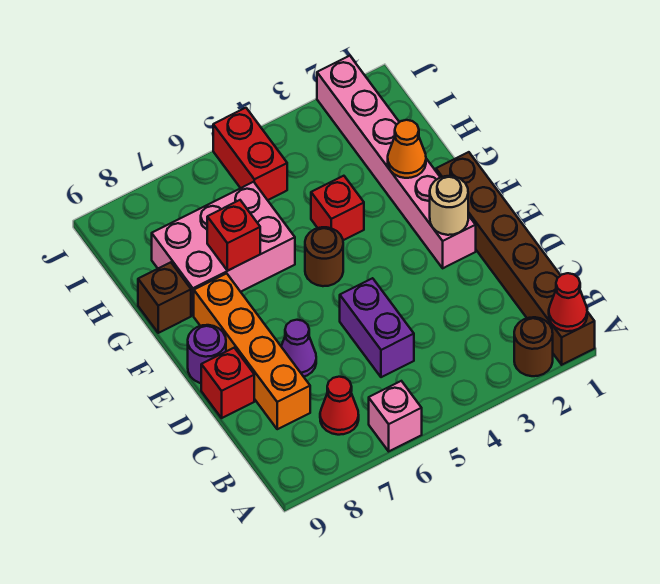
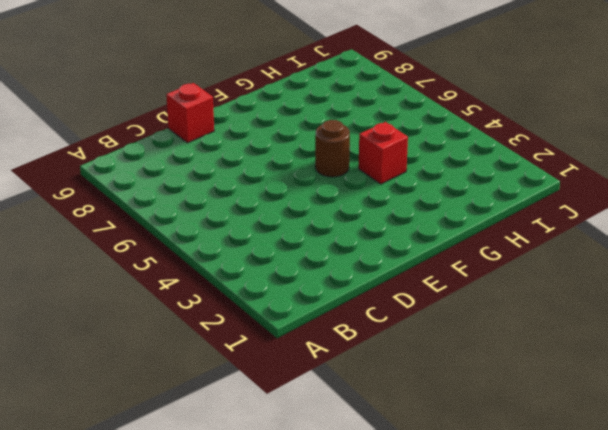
none -> brown brick A1:F1 level 1
none -> brown round brick A2 level 1
none -> pink brick A6 level 1

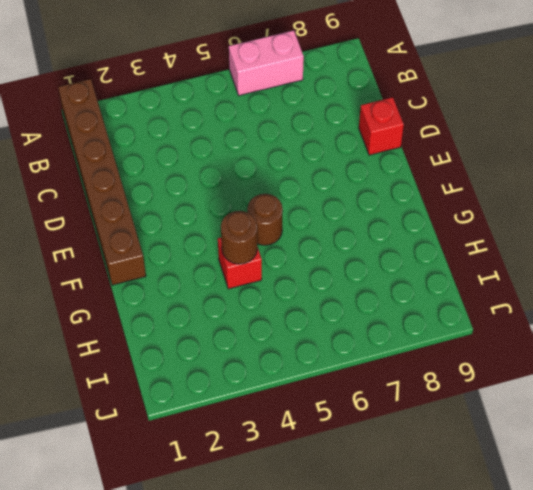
pink brick A6:A7 level 1 -> pink brick A6 level 1
brown round brick G4 level 2 -> brown round brick A2 level 1
none -> red cone B7 level 1
none -> purple brick C5:D5 level 1
none -> orange brick C8:F8 level 1

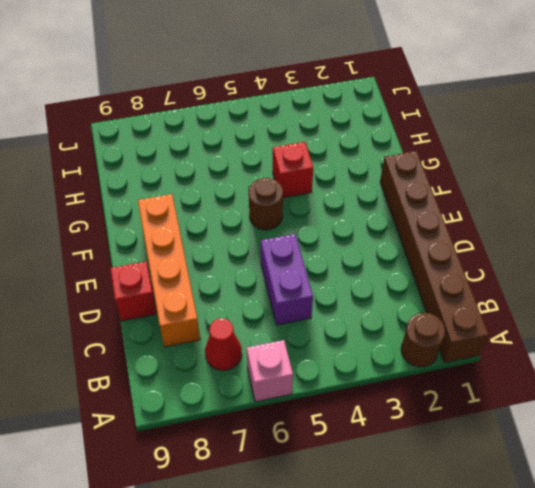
none -> purple cone D7 level 1
none -> pink brick E2:J2 level 1
none -> purple round brick E9 level 1

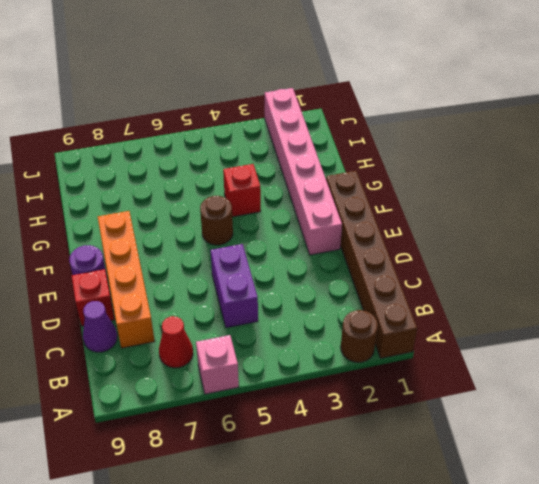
purple cone C9 level 1 -> purple cone D7 level 1
none -> pink brick G6:H8 level 1
none -> brown brick G9 level 1
none -> red brick I5:J5 level 1

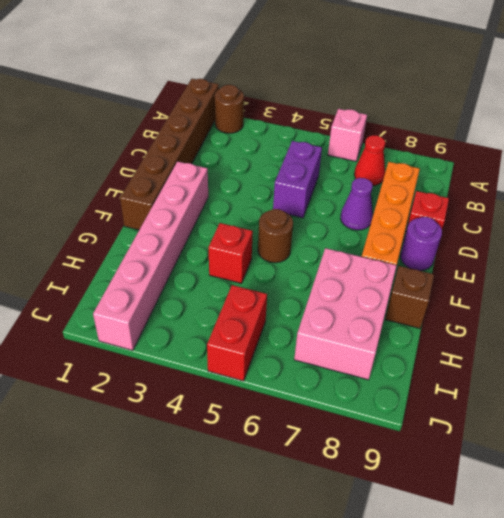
pink brick G7:I8 level 1 -> pink brick G6:H8 level 1
none -> red cone A1 level 2
none -> tan round brick E2 level 2
none -> orange cone G2 level 2

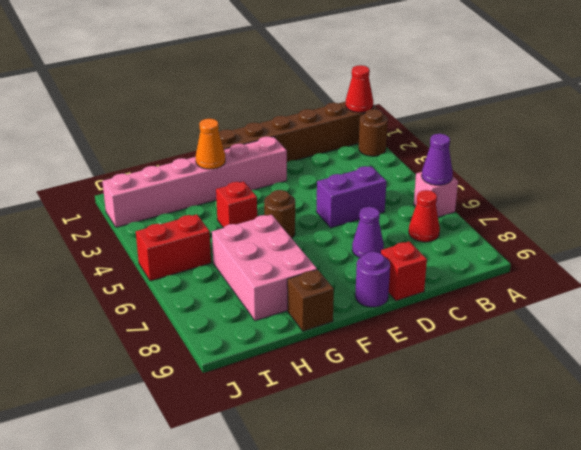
purple cone A6 level 2 -> none
none -> orange brick C8:F8 level 1
none -> tan round brick E2 level 2
none -> red brick G7 level 2

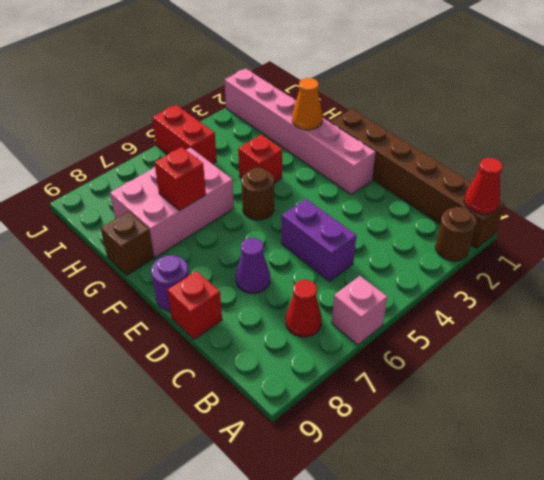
none -> orange brick C8:F8 level 1
none -> tan round brick E2 level 2

